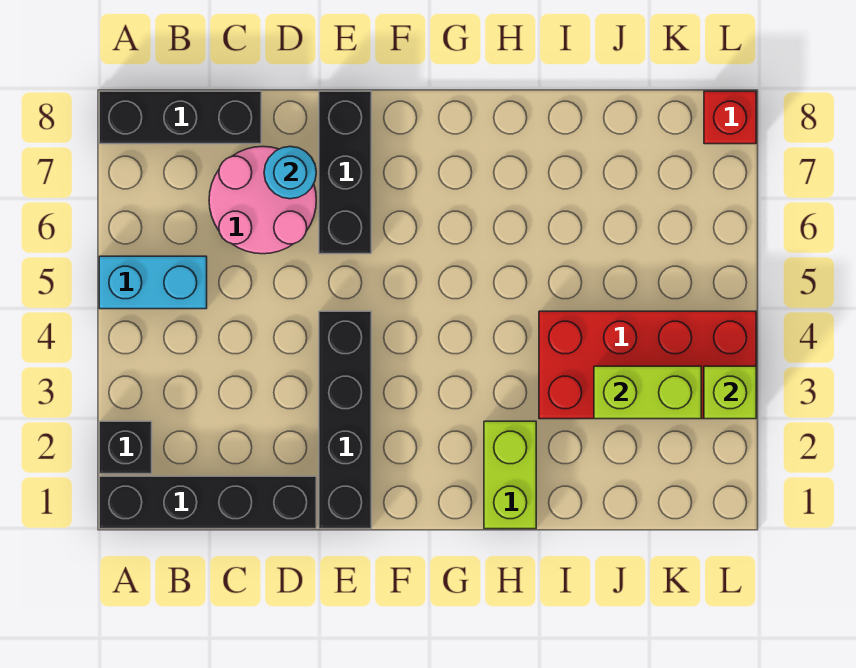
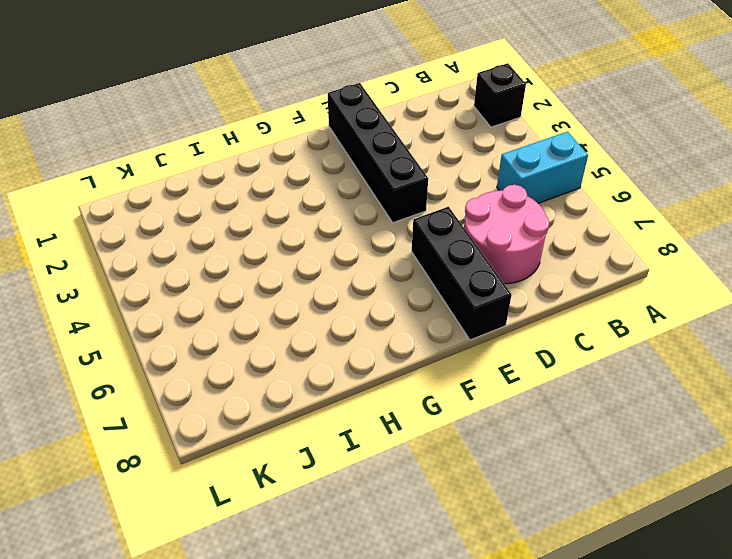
none -> black brick A1:D1 level 1
none -> black brick A8:C8 level 1
none -> lime brick H1:H2 level 1

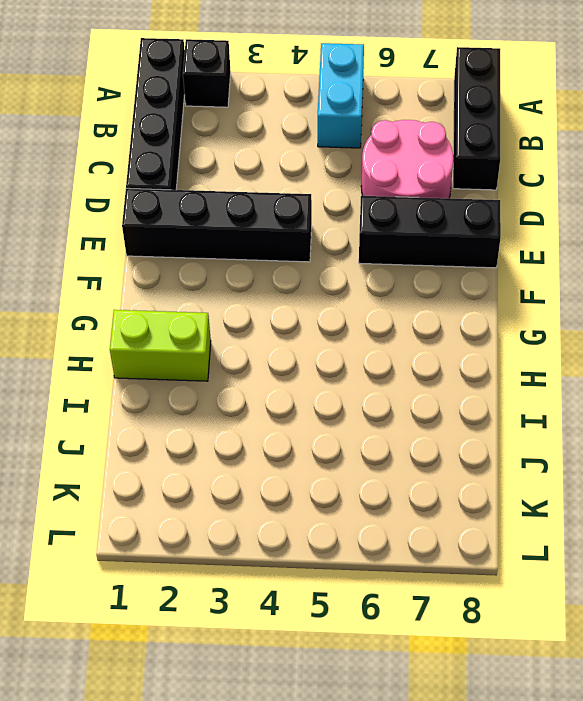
none -> red brick I3:L4 level 1
none -> red brick L8 level 1
none -> cyan round brick D7 level 2

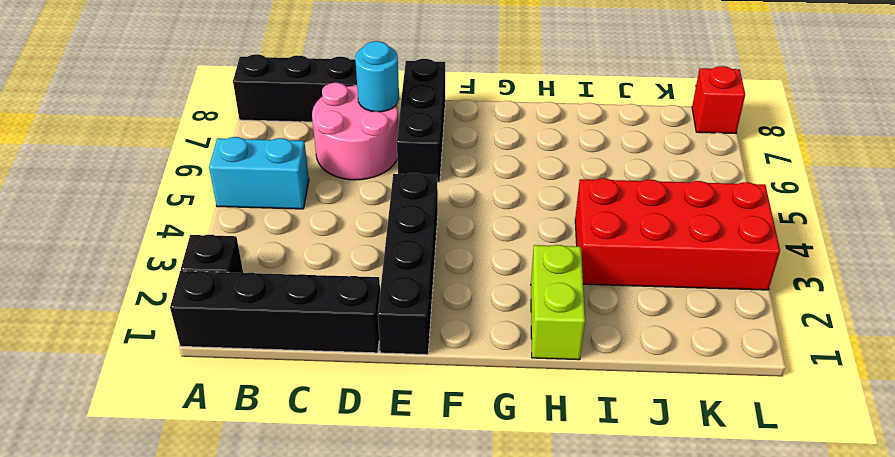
none -> lime brick J3:K3 level 2
none -> lime brick L3 level 2

